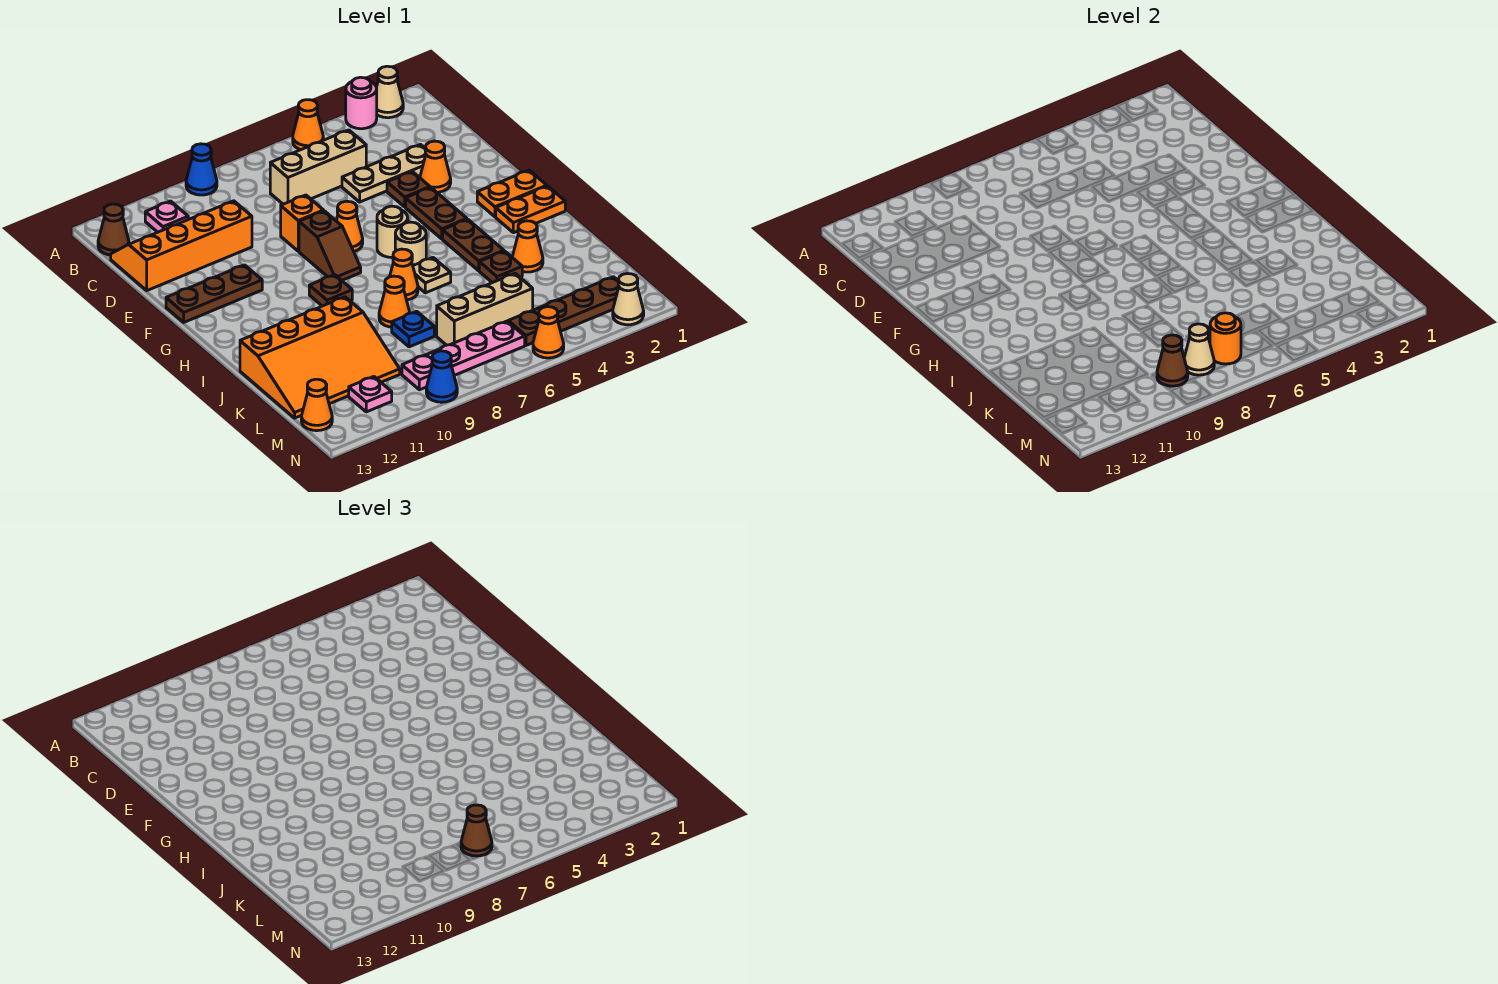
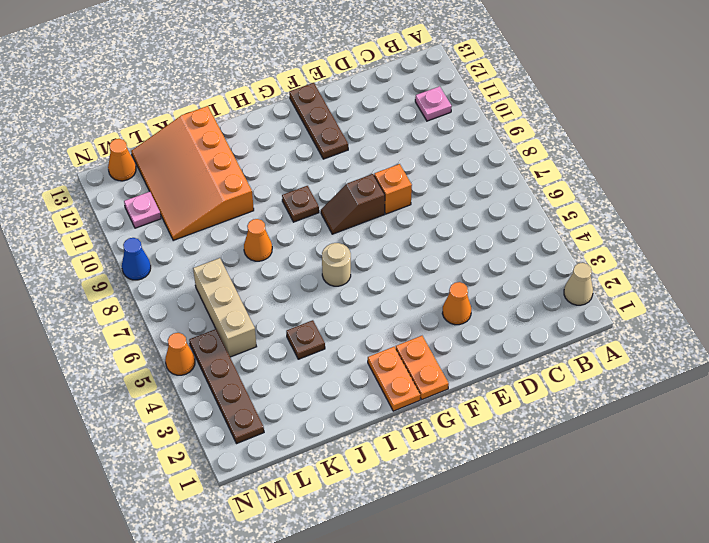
none -> pink round brick A3 level 1
none -> orange cone A5 level 1
none -> blue cone A9 level 1
none -> brown cone B13 level 1

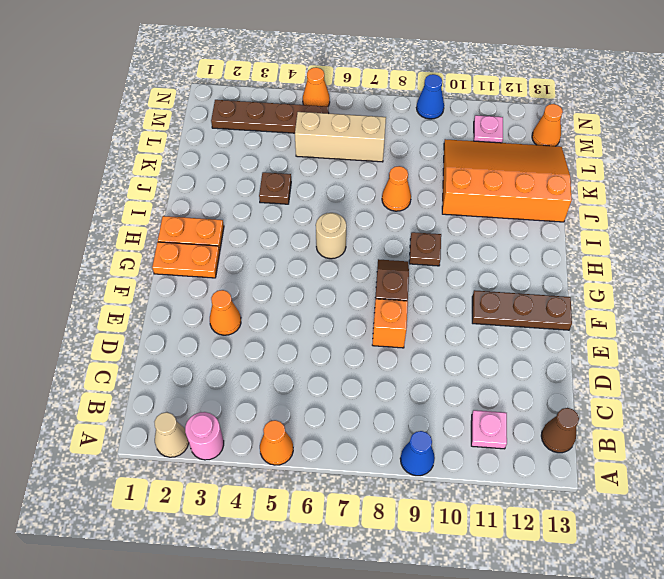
none -> tan brick C5:C7 level 1
none -> orange slope C10:D13 level 1 top D
none -> tan plate D3:D5 level 1
none -> brown plate E4 level 1

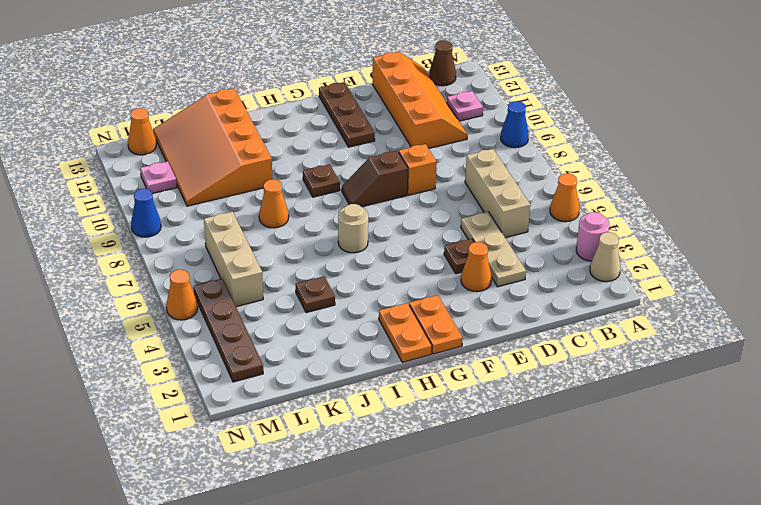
none -> brown plate F4:G4 level 1
none -> orange cone F7 level 1
none -> tan round brick G6 level 1
none -> brown plate H4:I4 level 1

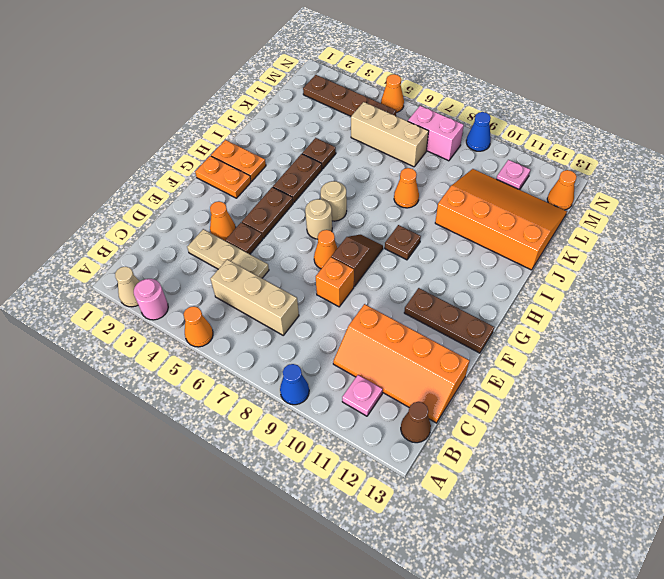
pink brick M7:M8 level 1 -> pink plate M6:M9 level 1
none -> tan plate I6 level 1
none -> orange cone I7 level 1
none -> orange cone J3 level 1
none -> blue plate K8 level 1

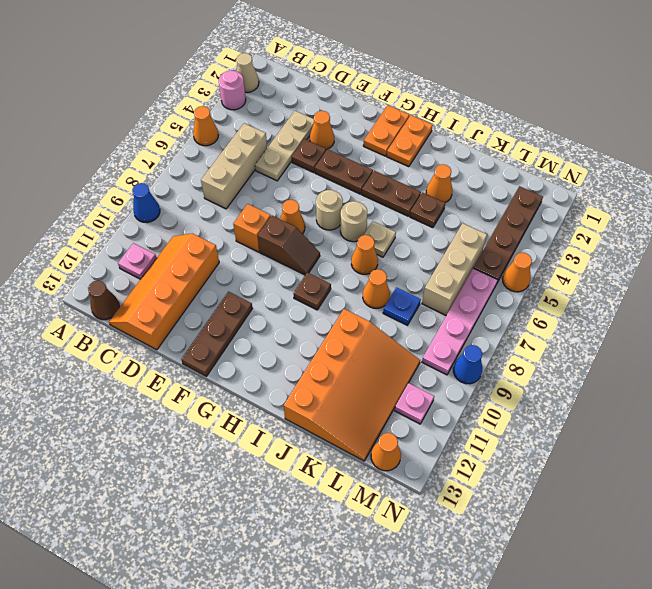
none -> tan cone N2 level 1
none -> orange round brick M7 level 2
none -> tan cone M8 level 2
none -> brown cone M9 level 2

